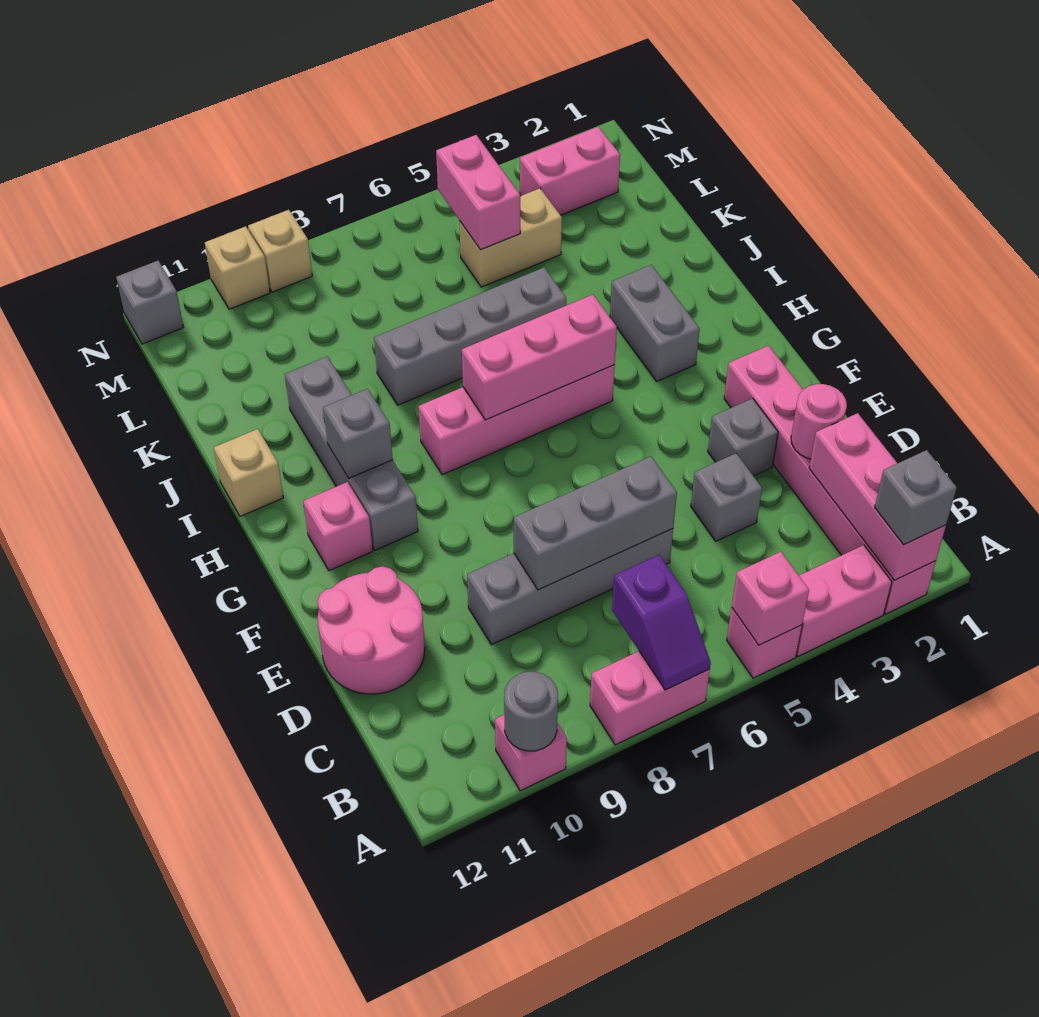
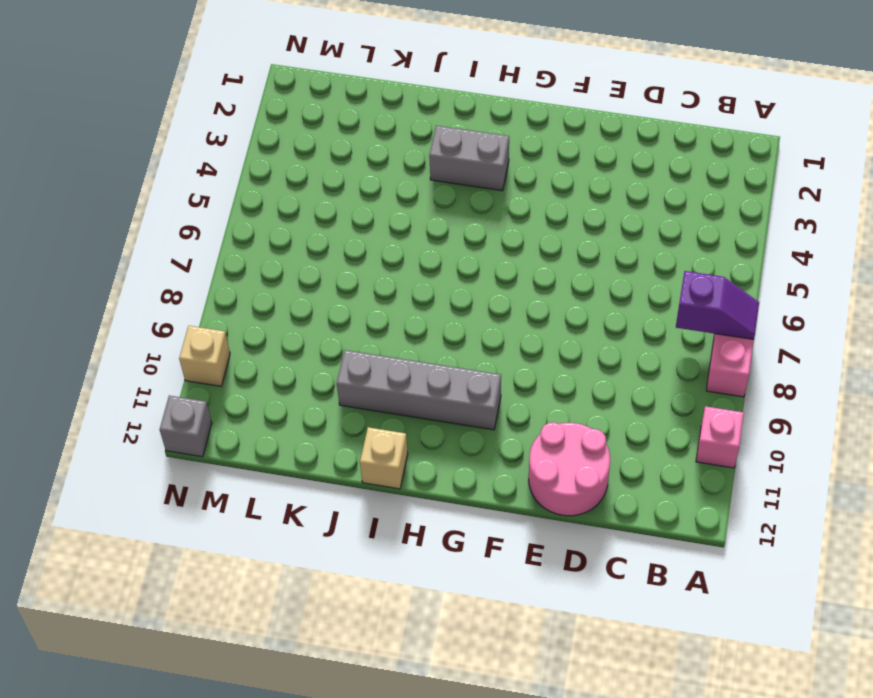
none -> pink brick A2:F2 level 1
none -> pink brick A3:A4 level 1
none -> pink brick A5 level 1
none -> grey brick D4 level 1

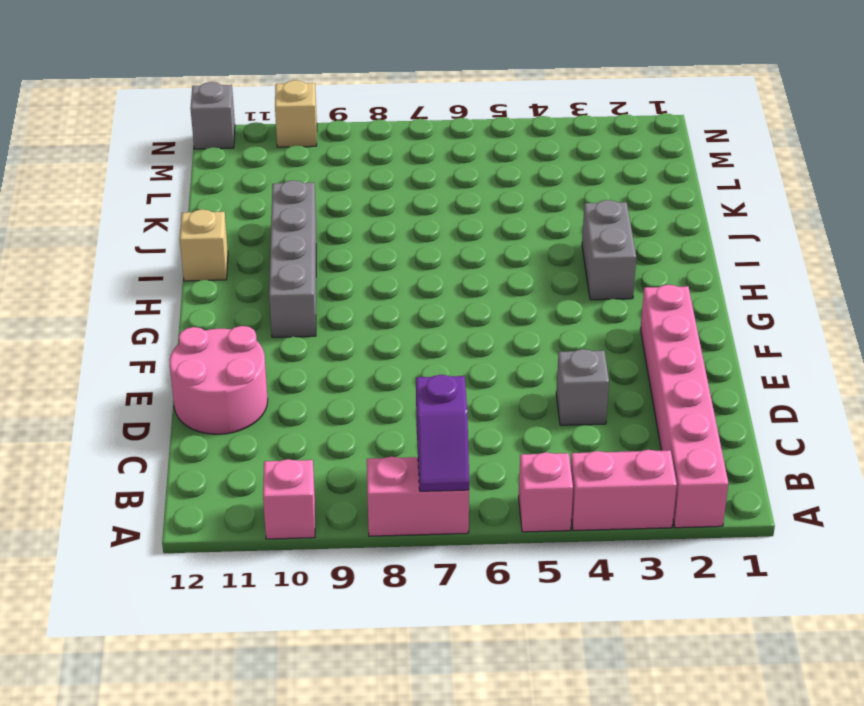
none -> grey brick D6:D9 level 1
none -> grey brick E3 level 1
none -> pink brick G11 level 1
none -> pink brick H5:H8 level 1

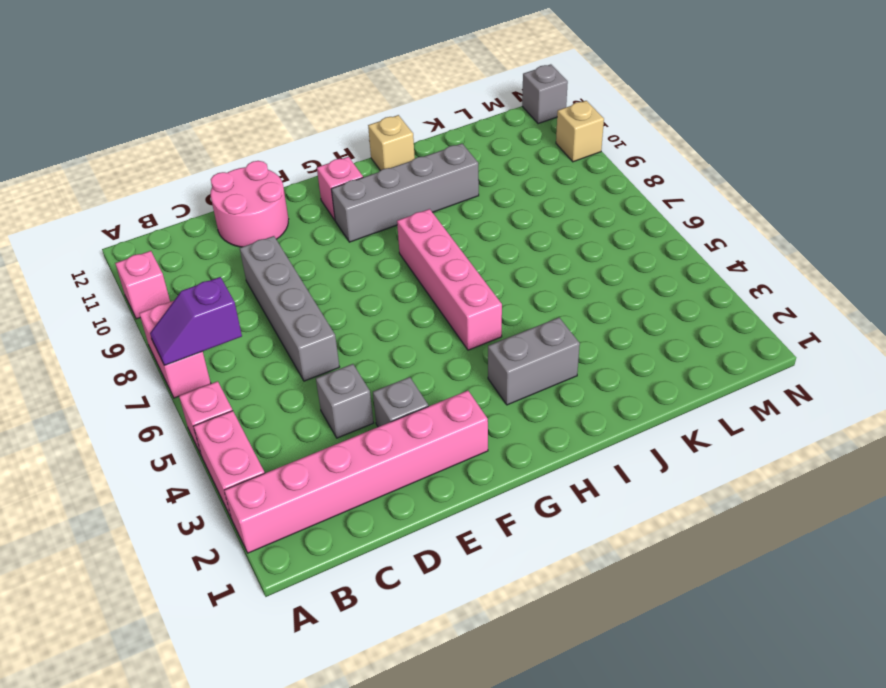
none -> grey brick J5:J8 level 1
none -> tan brick L4:L5 level 1
none -> pink brick M2:M3 level 1
none -> tan brick N9 level 1

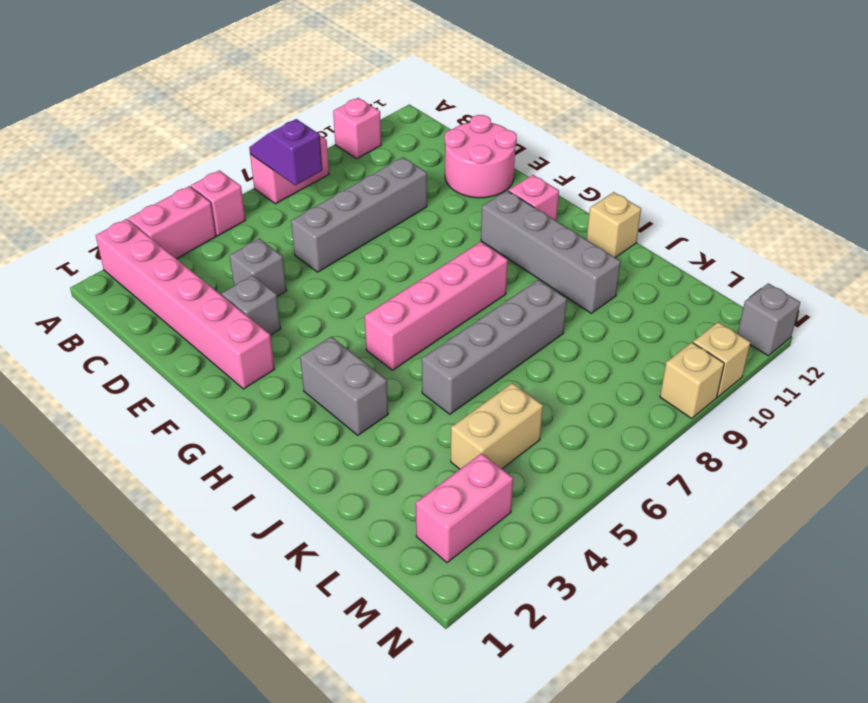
none -> pink brick A2:C2 level 2
none -> pink brick A5 level 2
none -> grey round brick A10 level 2
none -> pink round brick D2 level 2

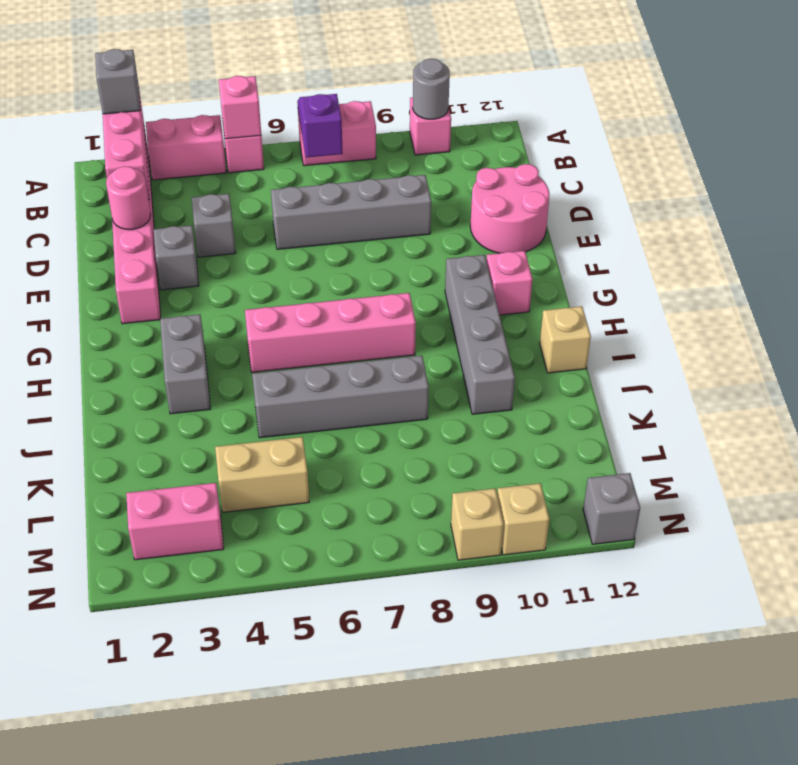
none -> grey brick D6:D8 level 2
none -> pink brick H5:H7 level 2
none -> grey brick H10 level 2
none -> pink brick L5:M5 level 2

